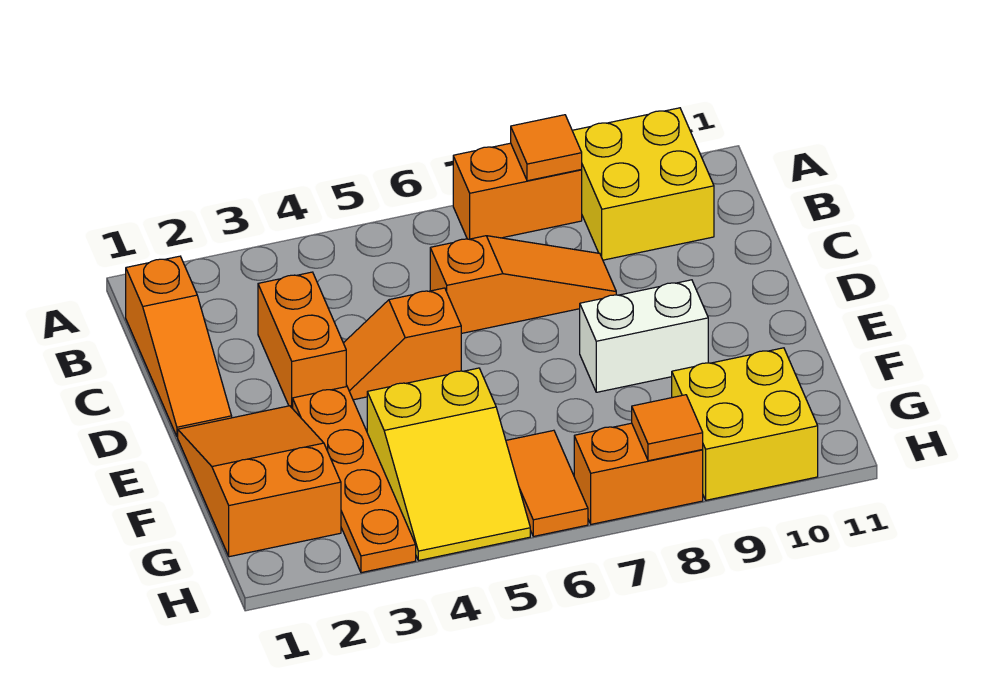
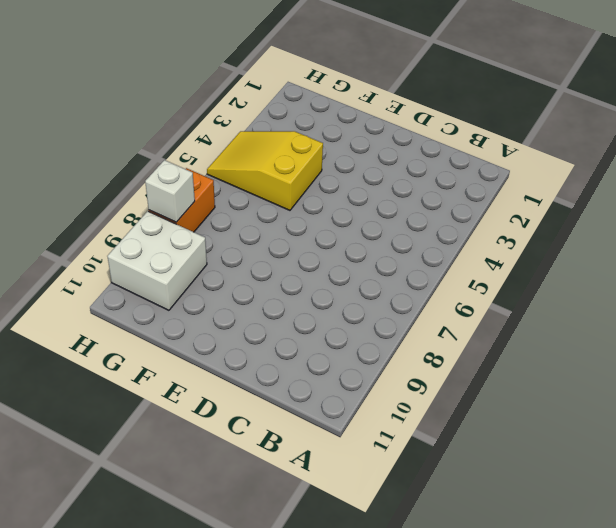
white brick G9:H10 level 1 -> yellow brick G9:H10 level 1
white brick H8 level 2 -> orange tile H8 level 2
none -> orange brick A7:A8 level 1
none -> yellow brick A9:B10 level 1
none -> orange slope B1:D1 level 1 top B

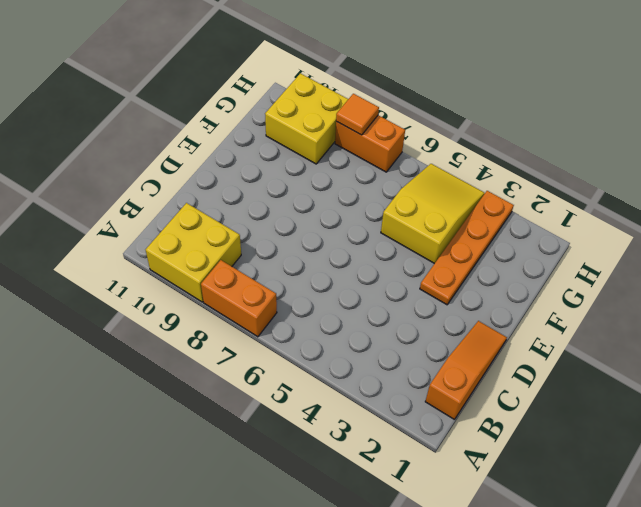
none -> orange brick C3:D3 level 1
none -> orange slope C6:C8 level 1 top 6
none -> orange slope D4:D5 level 1 top 5

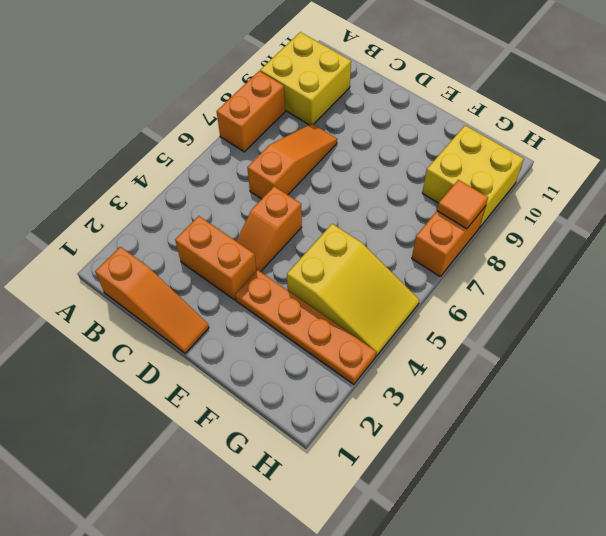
none -> orange slope E1:G2 level 1 top G
none -> white brick E8:E9 level 1
none -> orange tile G6:H6 level 1

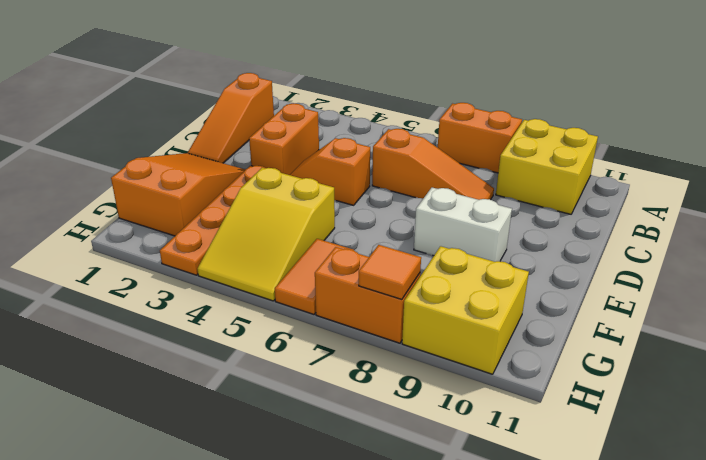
none -> orange tile A8 level 2

